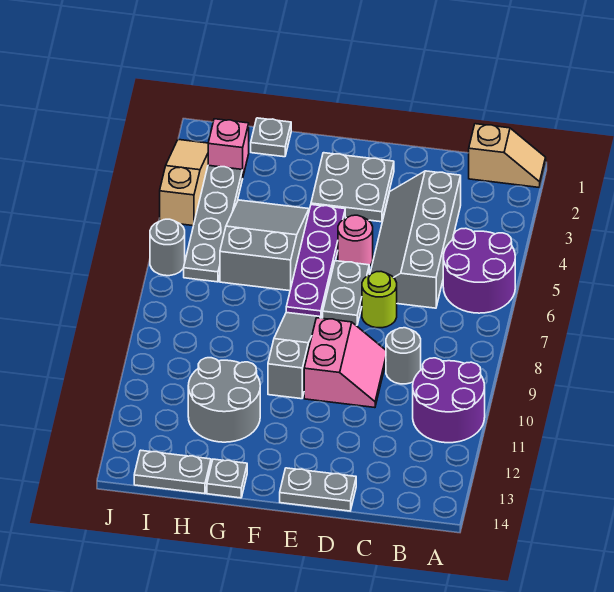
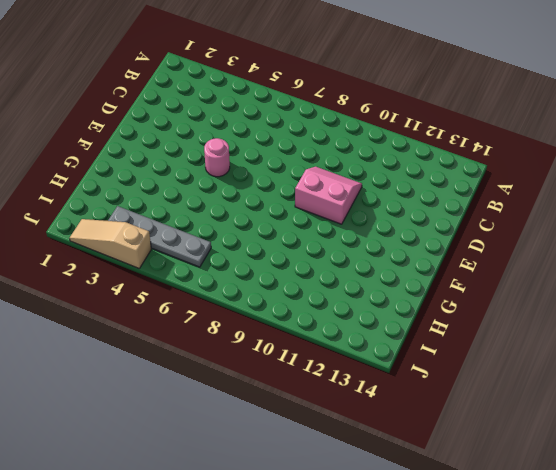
none -> tan slope A1:B1 level 1 top B
none -> purple round brick A5:B6 level 1
none -> purple round brick A10:B11 level 1

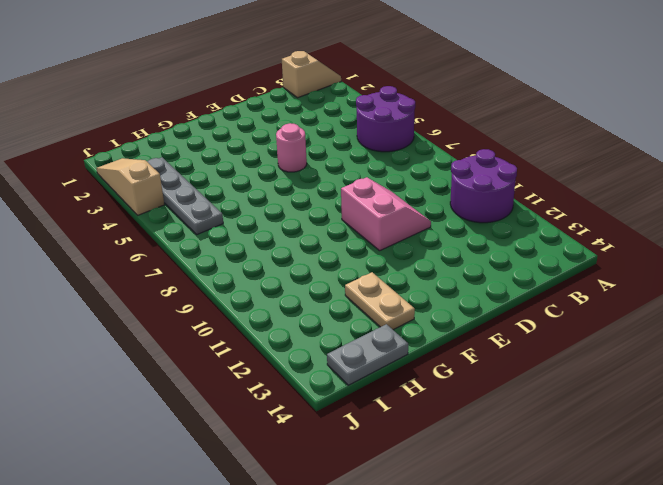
tan plate G12:G13 level 1 -> grey round brick G11:H12 level 1
none -> grey slope C3:D6 level 1 top C
none -> grey round brick C9 level 1
none -> lime round brick D7 level 1

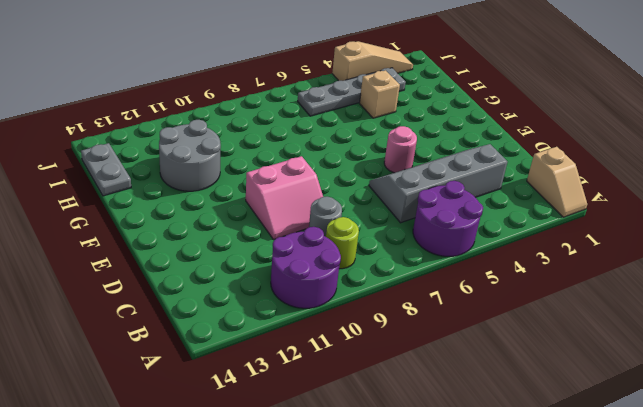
lime round brick B9 level 1 -> lime round brick D7 level 1
tan brick H4 level 1 -> grey slope G4:H6 level 1 top 6
none -> grey plate D14:E14 level 1
none -> grey plate E2:F3 level 1
none -> grey plate E6:E7 level 1

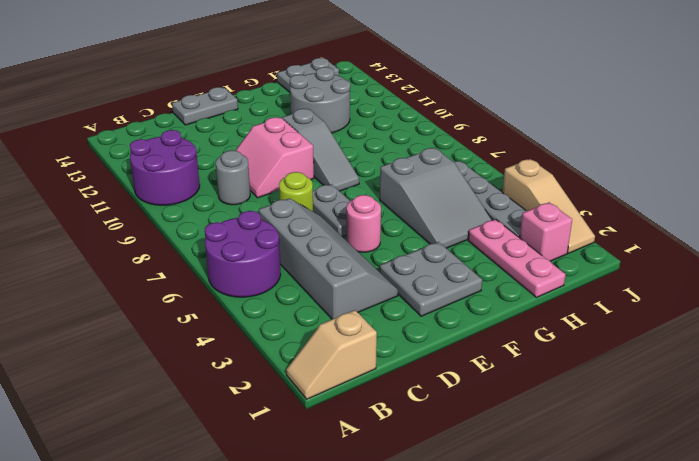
pink plate H1:H3 level 1 -> grey plate H1 level 1
none -> purple plate F4:F7 level 1
none -> grey plate G14 level 1
none -> grey round brick J6 level 1

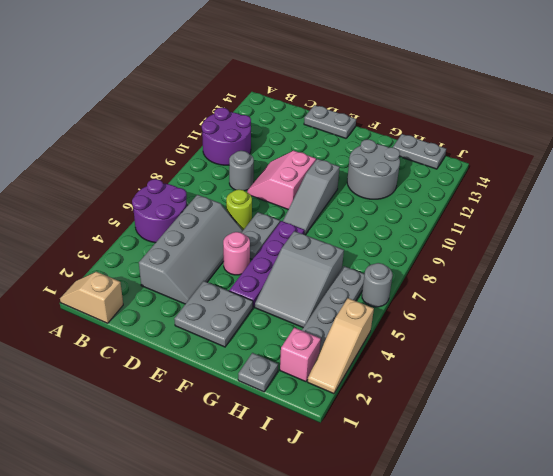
none -> grey plate G14 level 1

